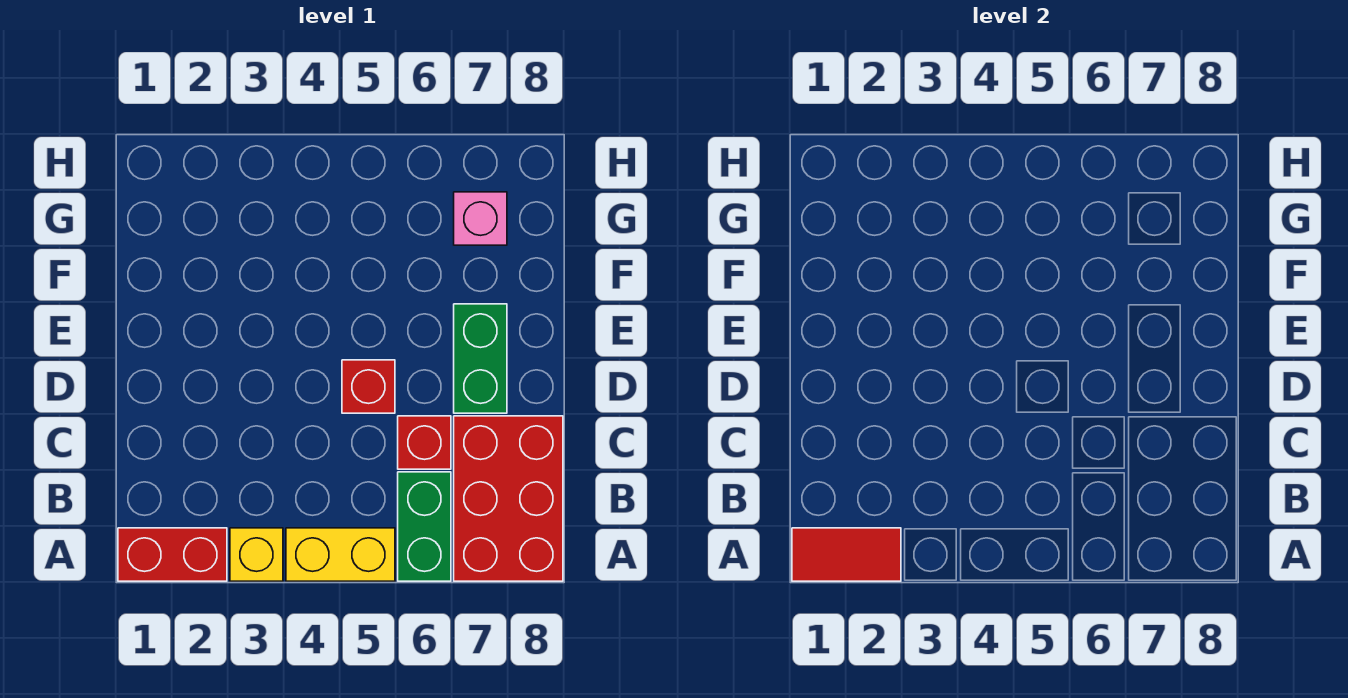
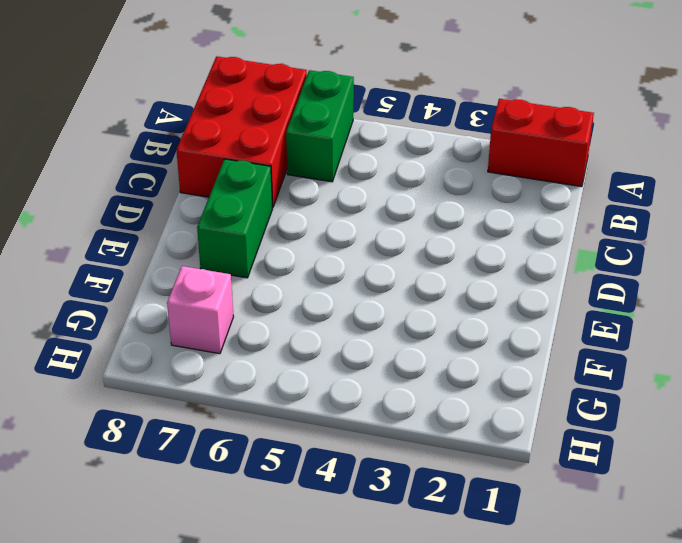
none -> yellow brick A3 level 1
none -> yellow brick A4:A5 level 1

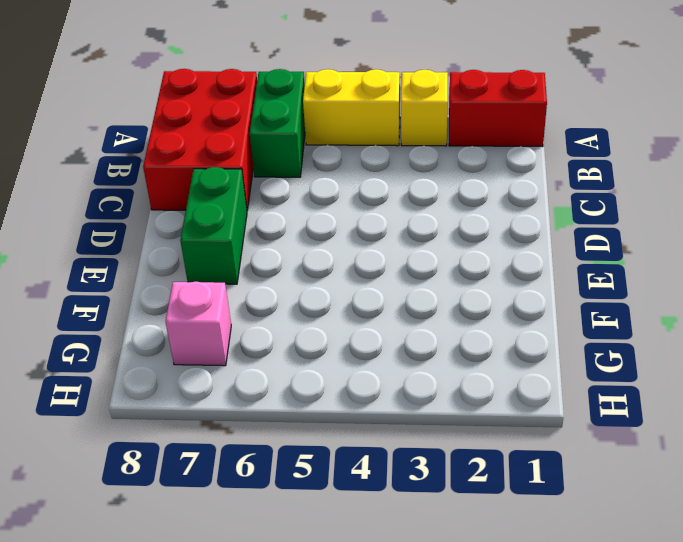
none -> red brick C6 level 1
none -> red brick D5 level 1

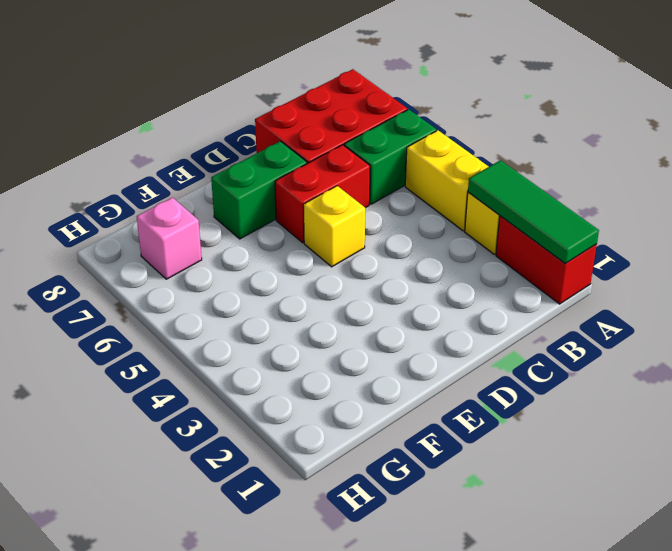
green tile A1:A3 level 2 -> red tile A1:A2 level 2
red brick C6:D6 level 1 -> red brick C6 level 1
yellow brick D5 level 1 -> red brick D5 level 1

